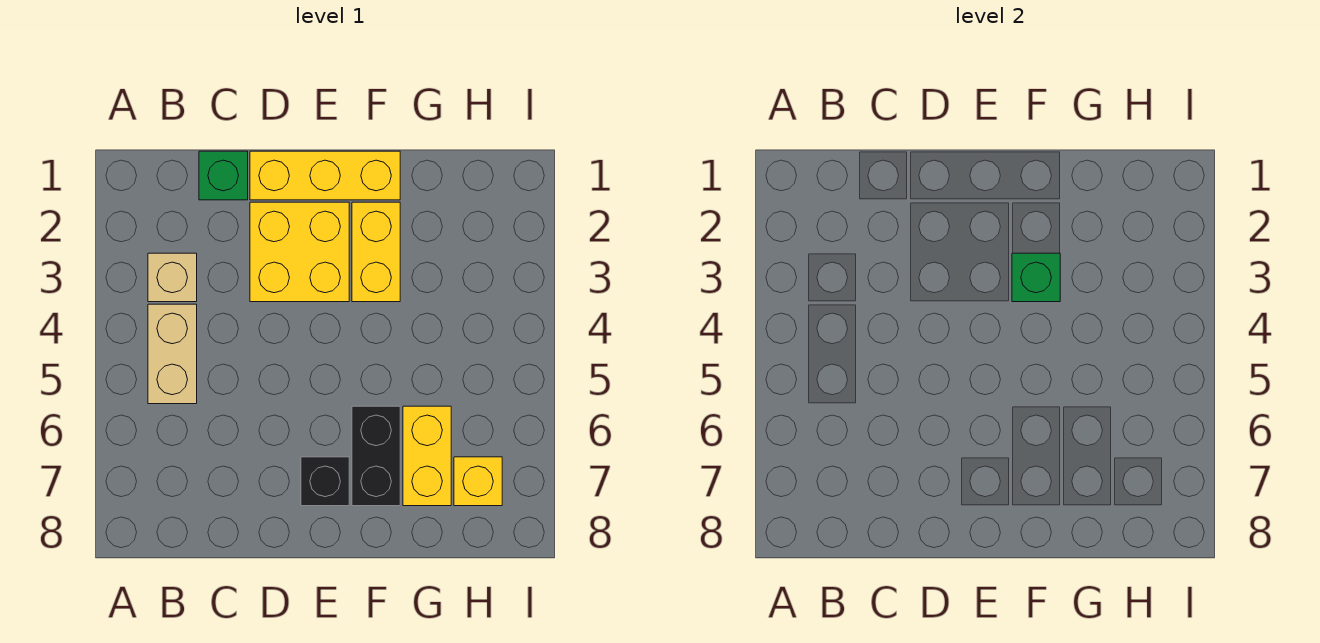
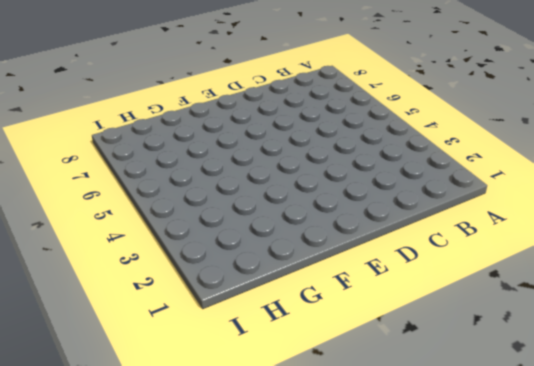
none -> tan brick B3 level 1
none -> tan brick B4:B5 level 1

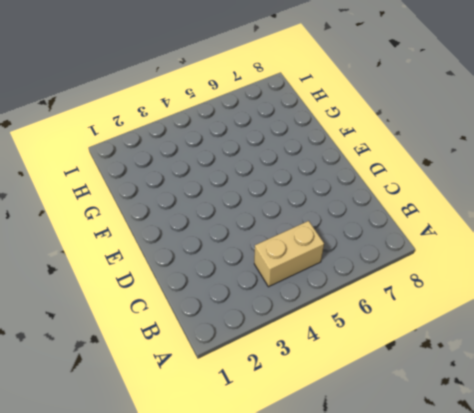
none -> tan brick B3 level 1
none -> green brick C1 level 1

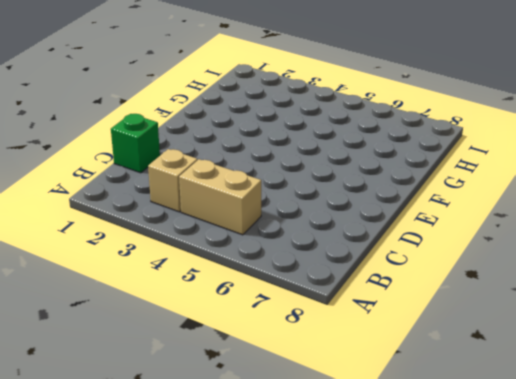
none -> yellow brick D1:F1 level 1
none -> yellow brick D2:E3 level 1

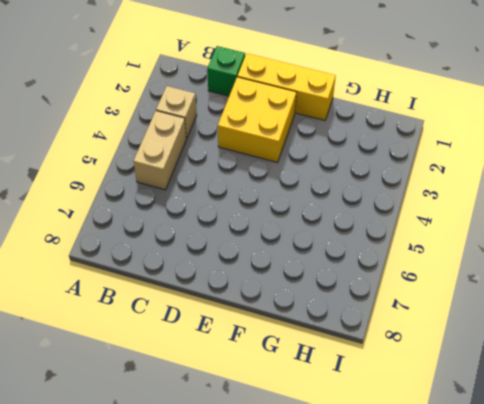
none -> black brick E7 level 1
none -> yellow brick F2:F3 level 1

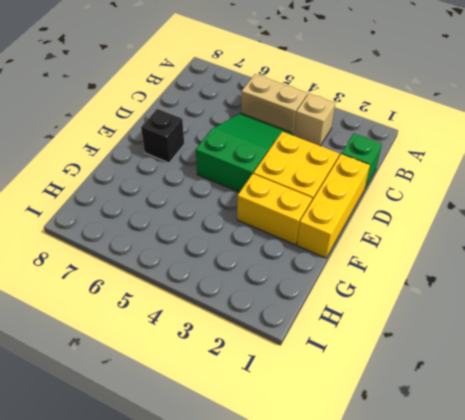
green slope C4:E5 level 1 top E -> none
none -> black brick F6:F7 level 1
none -> yellow brick G6:G7 level 1

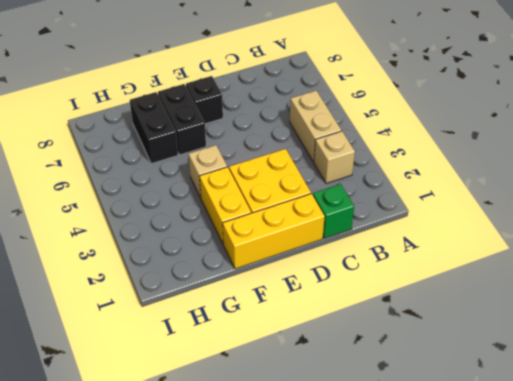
tan brick F4 level 1 -> none
black brick G6:G7 level 1 -> yellow brick G6:G7 level 1
none -> yellow brick H7 level 1
none -> green brick F3 level 2

